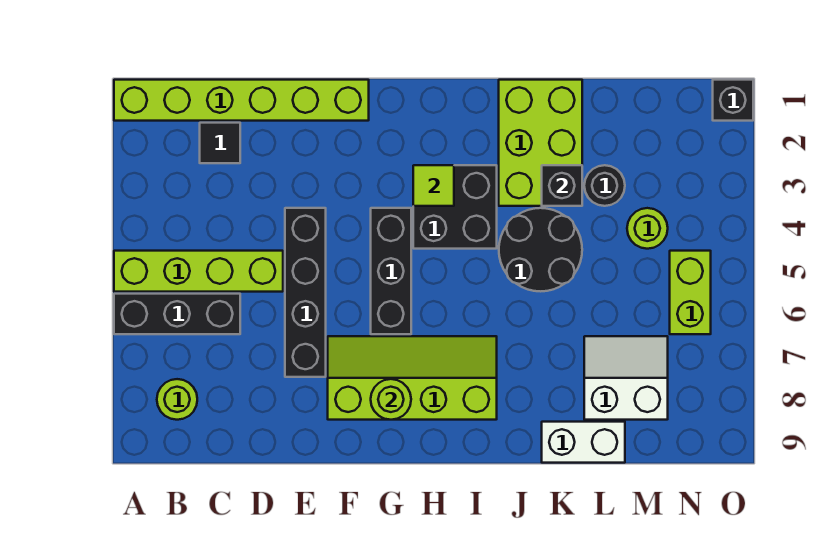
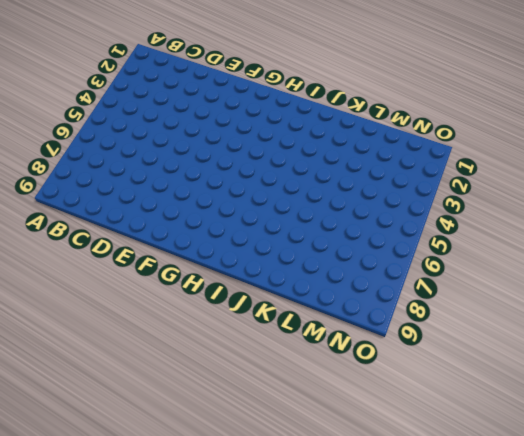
none -> lime brick A1:F1 level 1
none -> lime brick A5:D5 level 1
none -> black brick A6:C6 level 1

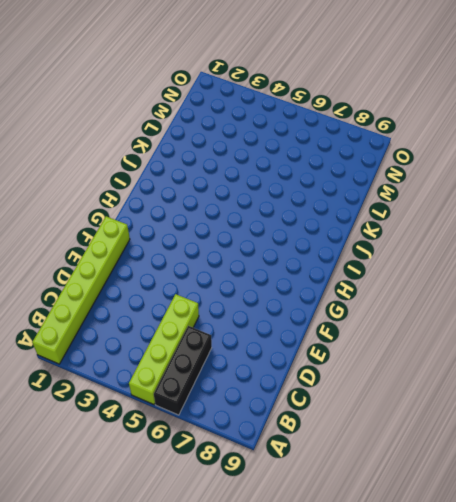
none -> lime round brick B8 level 1
none -> black tile C2 level 1
none -> black brick E4:E7 level 1

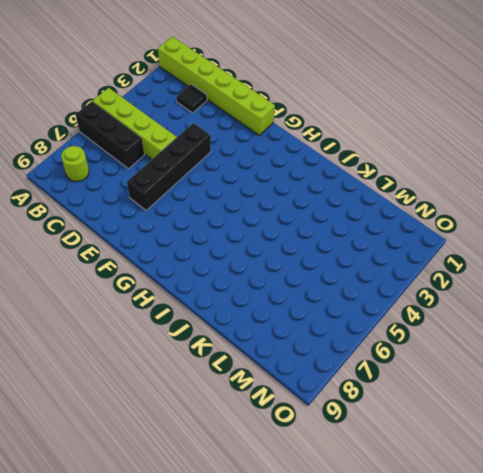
none -> lime slope F7:I8 level 1 top 8
none -> black brick G4:G6 level 1
none -> black brick H3:I4 level 1

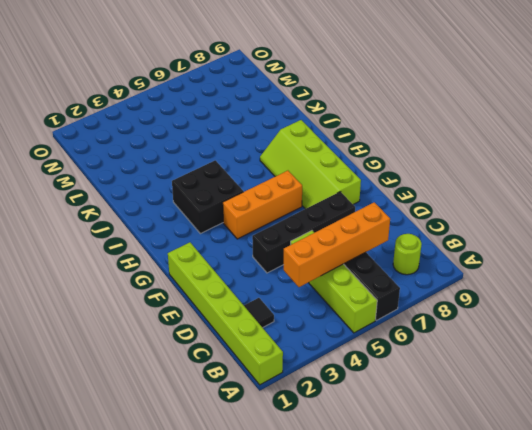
orange brick C4:C7 level 2 -> none
orange brick G4:G6 level 1 -> black brick G4:G6 level 1
none -> lime brick J1:K3 level 1
none -> black round brick J4:K5 level 1
none -> white brick K9:L9 level 1

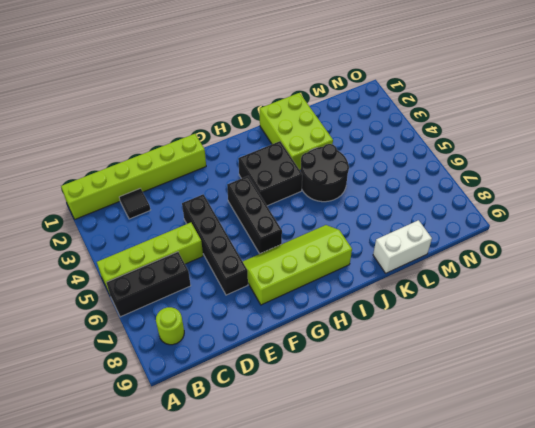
none -> black round brick L3 level 1
none -> white slope L7:M8 level 1 top 8
none -> lime round brick M4 level 1

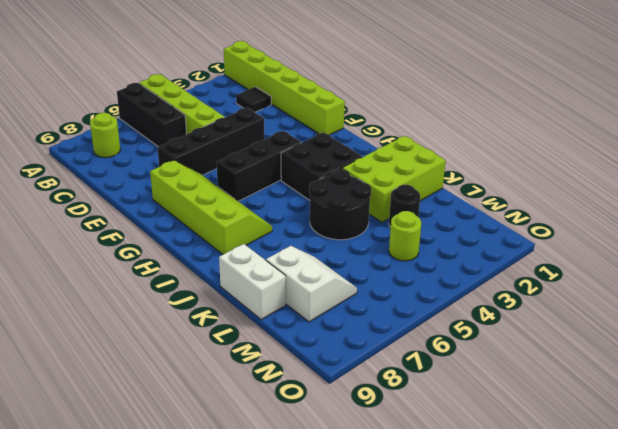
none -> lime brick N5:N6 level 1
none -> black brick O1 level 1
none -> lime round brick G8 level 2

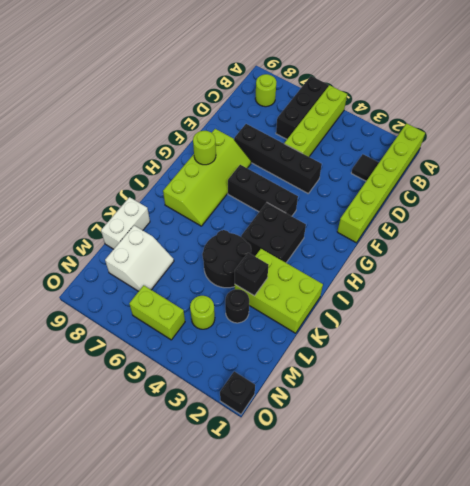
none -> lime tile H3 level 2

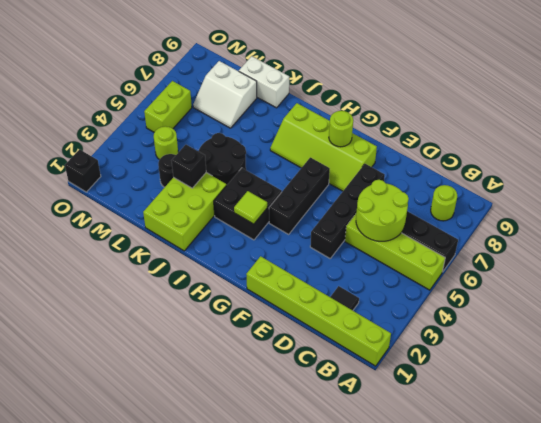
lime round brick C5:D6 level 2 -> none

